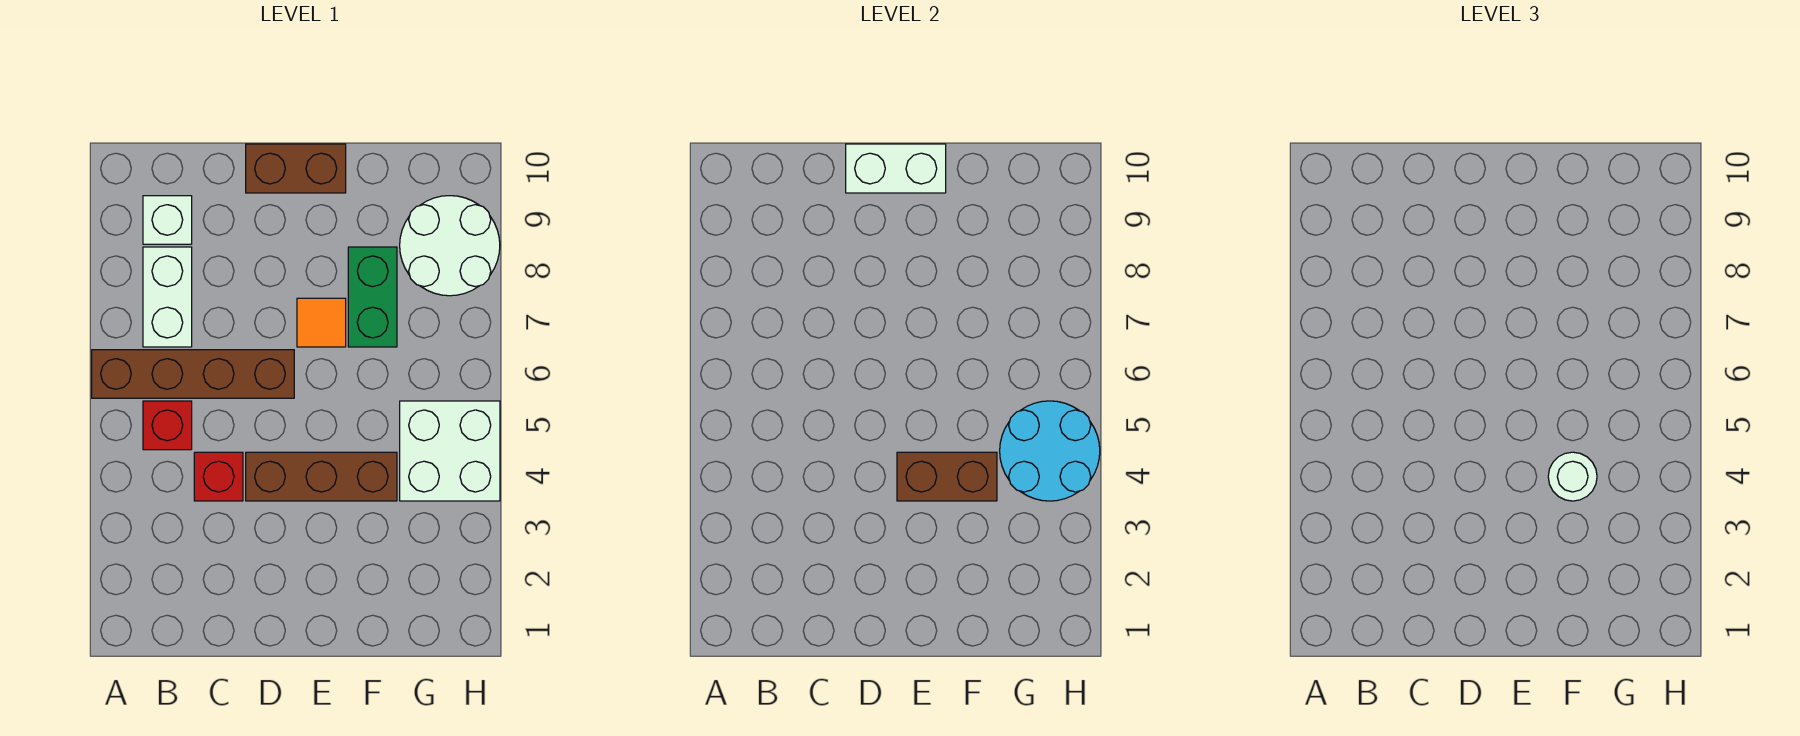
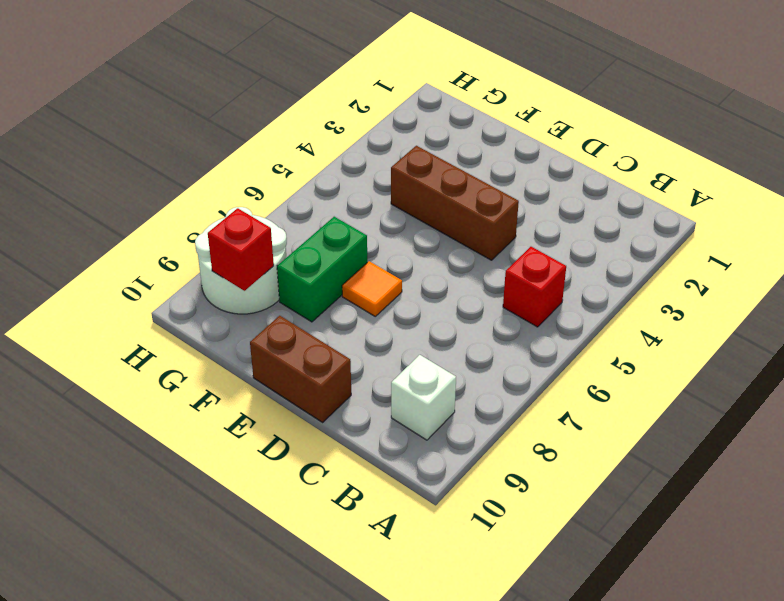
red brick G9 level 2 -> red brick C4 level 1
none -> brown brick A6:D6 level 1
none -> white brick B7:B8 level 1
none -> white brick G4:H5 level 1

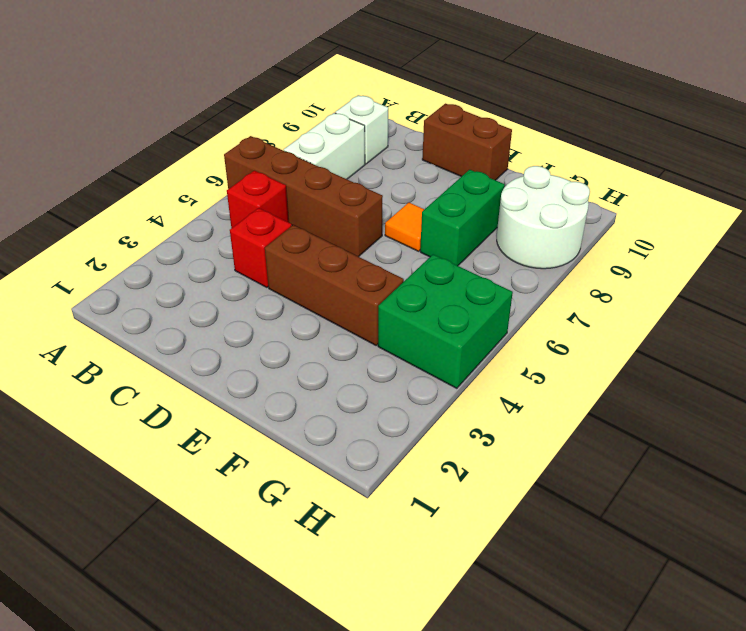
green brick G4:H5 level 1 -> white brick G4:H5 level 1
none -> white brick D10:E10 level 2
none -> brown brick E4:F4 level 2
none -> cyan round brick G4:H5 level 2

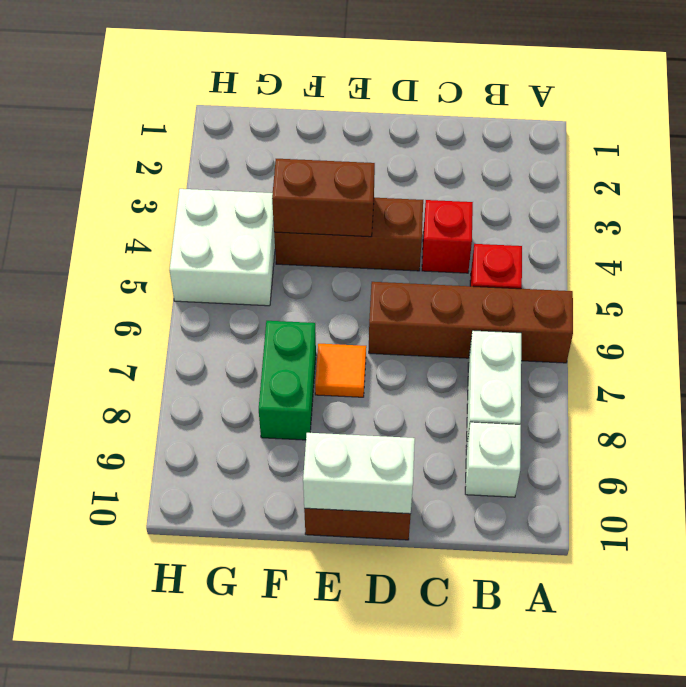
none -> white round brick G8:H9 level 1
none -> cyan round brick G4:H5 level 2
none -> white round brick F4 level 3

